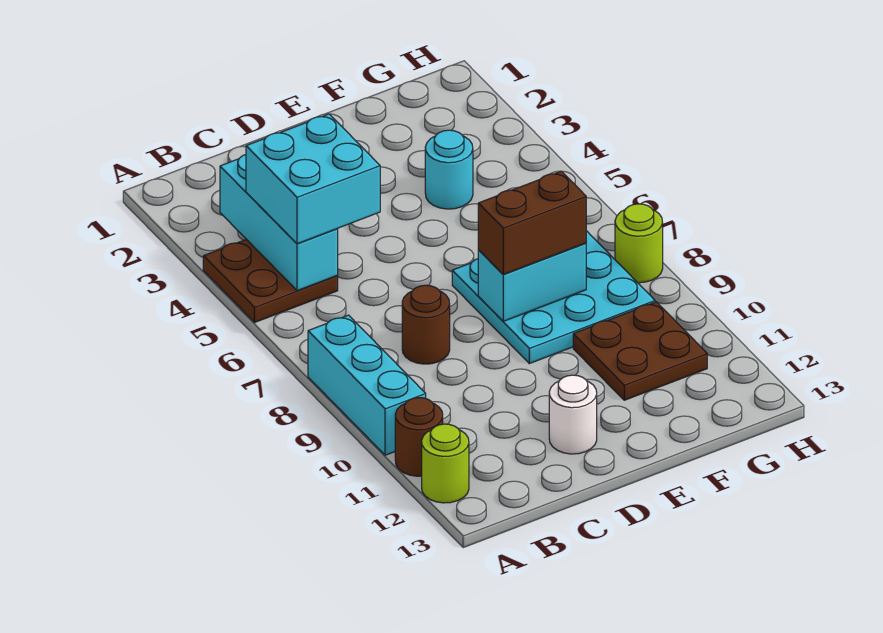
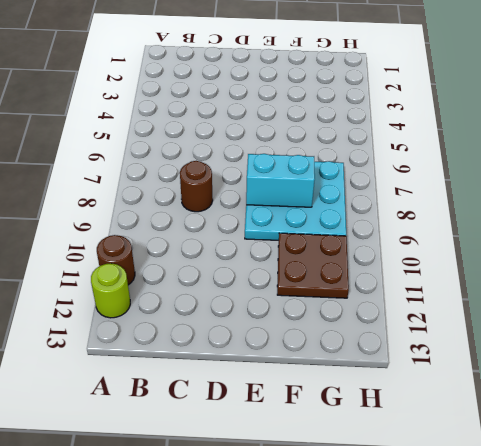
none -> brown plate A4:B5 level 1
none -> cyan brick A8:A10 level 1
none -> white round brick D12 level 1

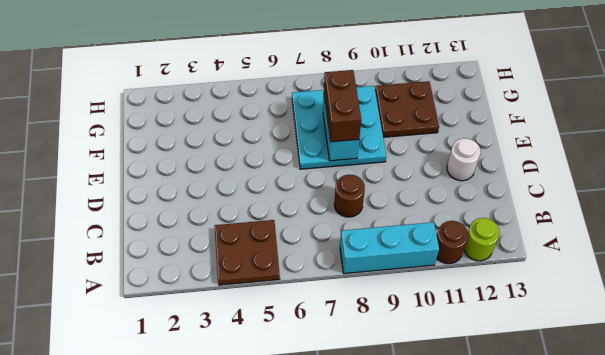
none -> cyan round brick F4 level 1
none -> lime round brick H8 level 1
none -> cyan brick B3:B5 level 2

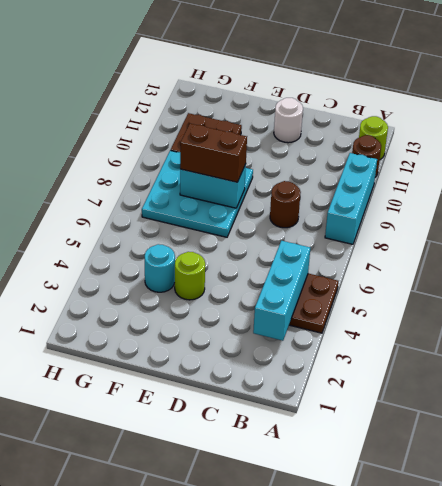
lime round brick E4 level 1 -> lime round brick H8 level 1
none -> cyan brick B4:C5 level 3

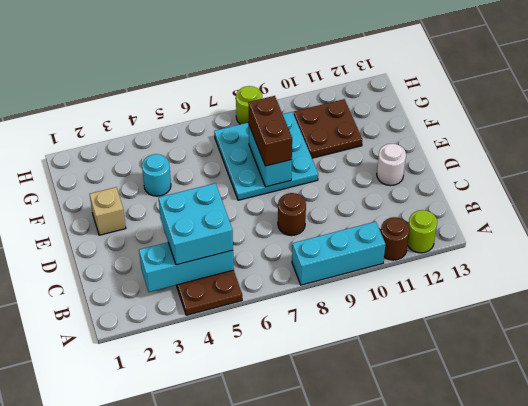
tan brick E2 level 1 -> none

